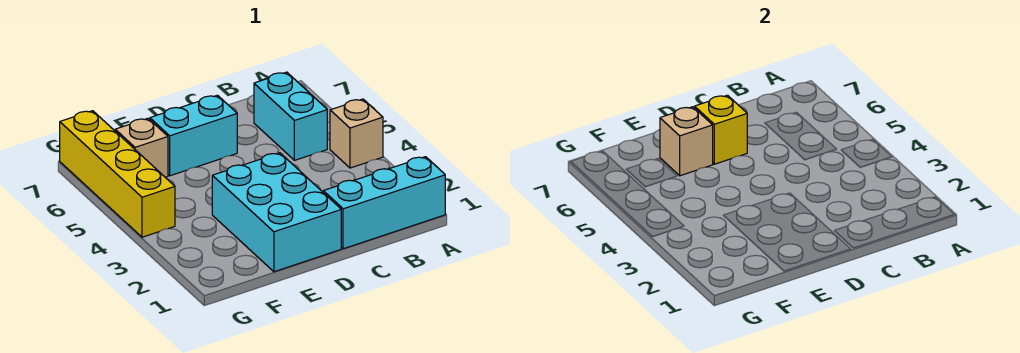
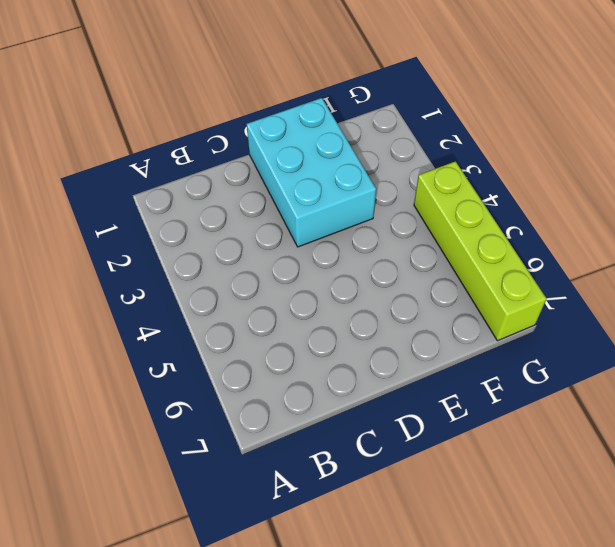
lime brick G4:G7 level 1 -> yellow brick G4:G7 level 1
none -> cyan brick A1:C1 level 1
none -> tan brick A4 level 1

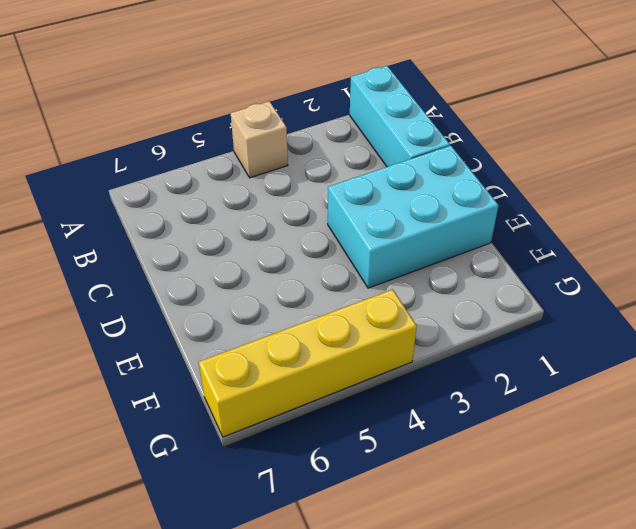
none -> cyan brick B5:B6 level 1
none -> cyan brick D6:E6 level 1

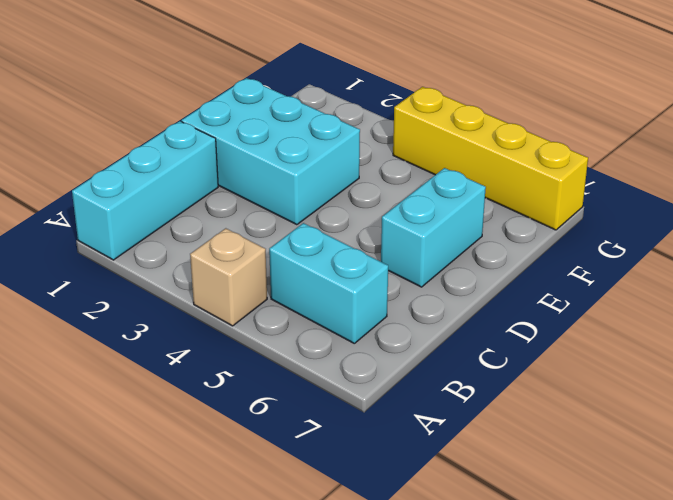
none -> tan brick F6 level 1
none -> yellow brick D6 level 2

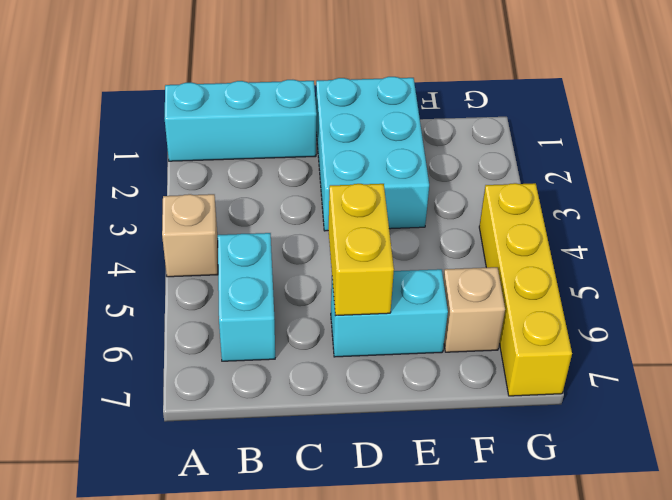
yellow brick D5:D6 level 2 -> yellow brick D6 level 2
none -> tan brick E6 level 2

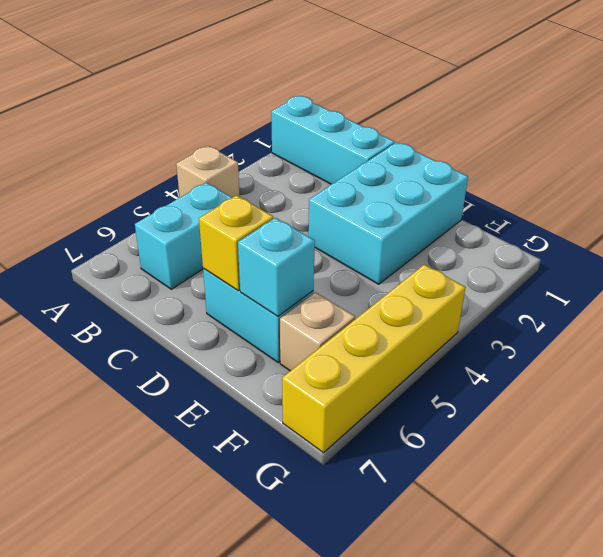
cyan brick E6 level 2 -> tan brick E6 level 2

